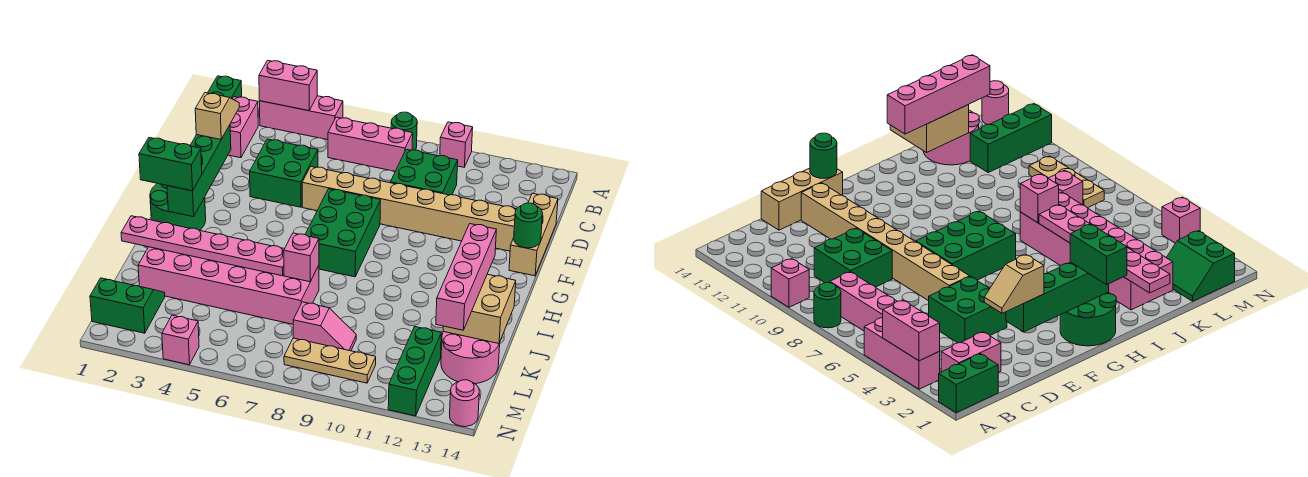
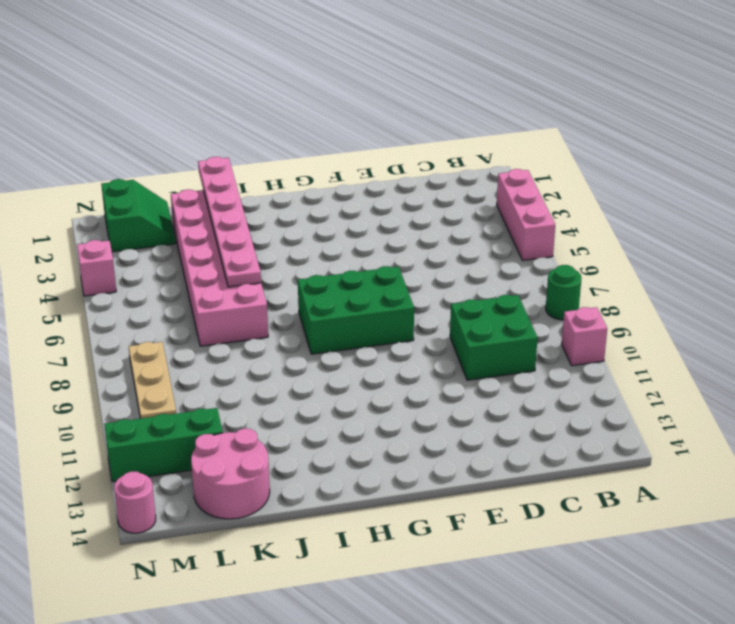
none -> green brick A1:B1 level 1
none -> pink brick B2:C2 level 1
none -> pink brick B6:B8 level 1

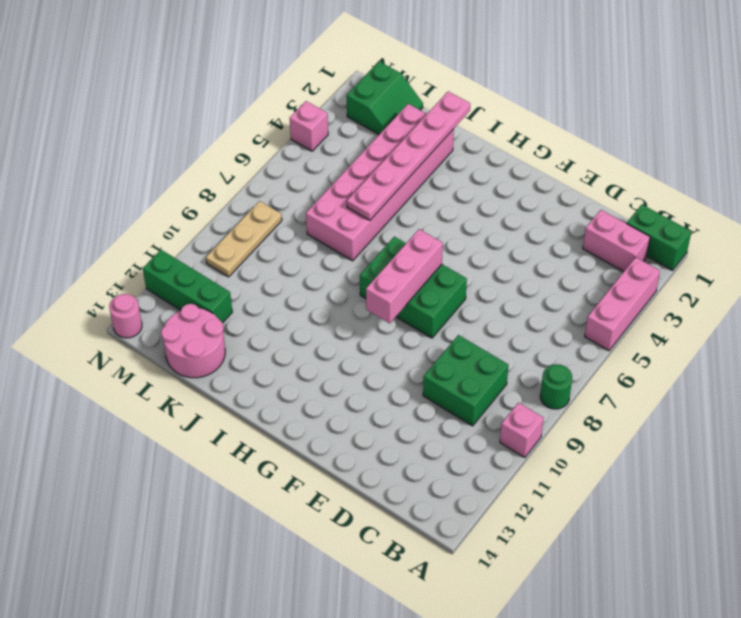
pink brick G7:G9 level 2 -> pink brick B6:B8 level 1
none -> green brick D4:E5 level 1
none -> tan brick D14:F14 level 1
none -> tan brick E6:E13 level 1

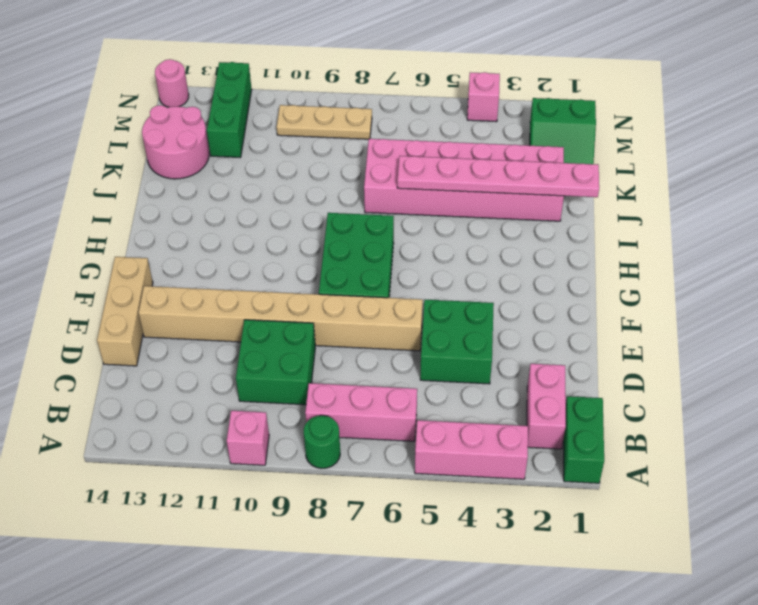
none -> green round brick G1:H2 level 1
none -> pink slope L8:L9 level 1 top 8
none -> pink brick A3:A4 level 2

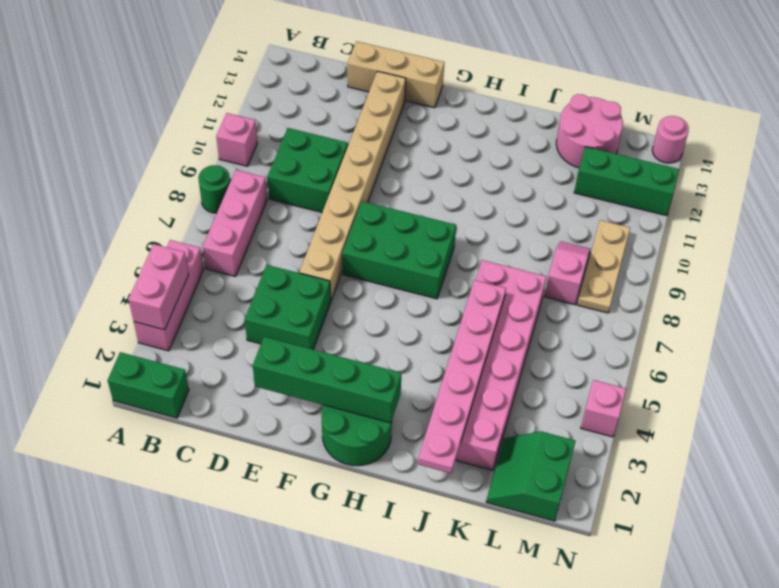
none -> pink brick B2:C2 level 1
none -> green round brick F14 level 2
none -> pink brick J7 level 2

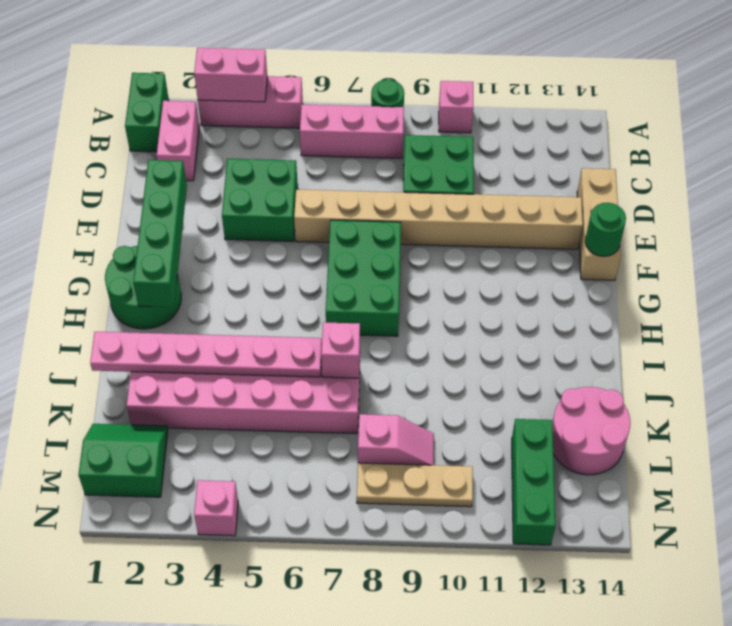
none -> pink round brick N14 level 1
none -> tan brick J13:K14 level 2
none -> tan slope D2:E2 level 3 top E

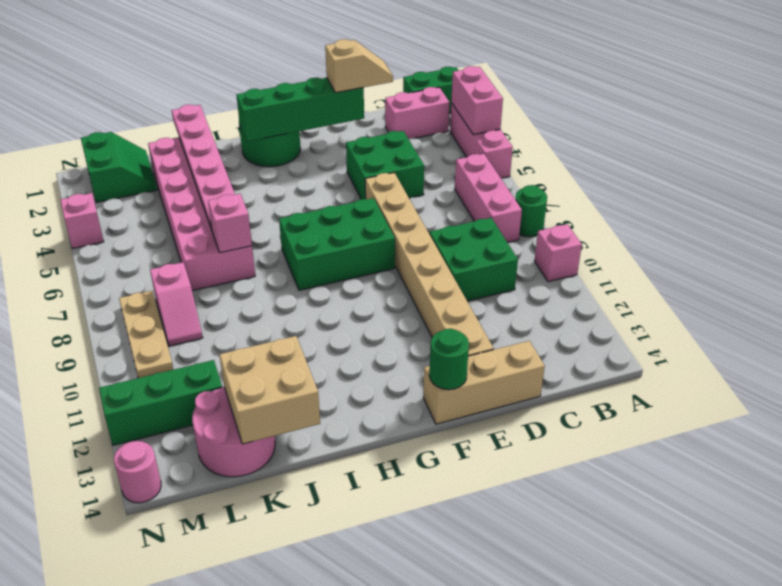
none -> green brick H1:H2 level 3
none -> pink brick I13:L13 level 3

